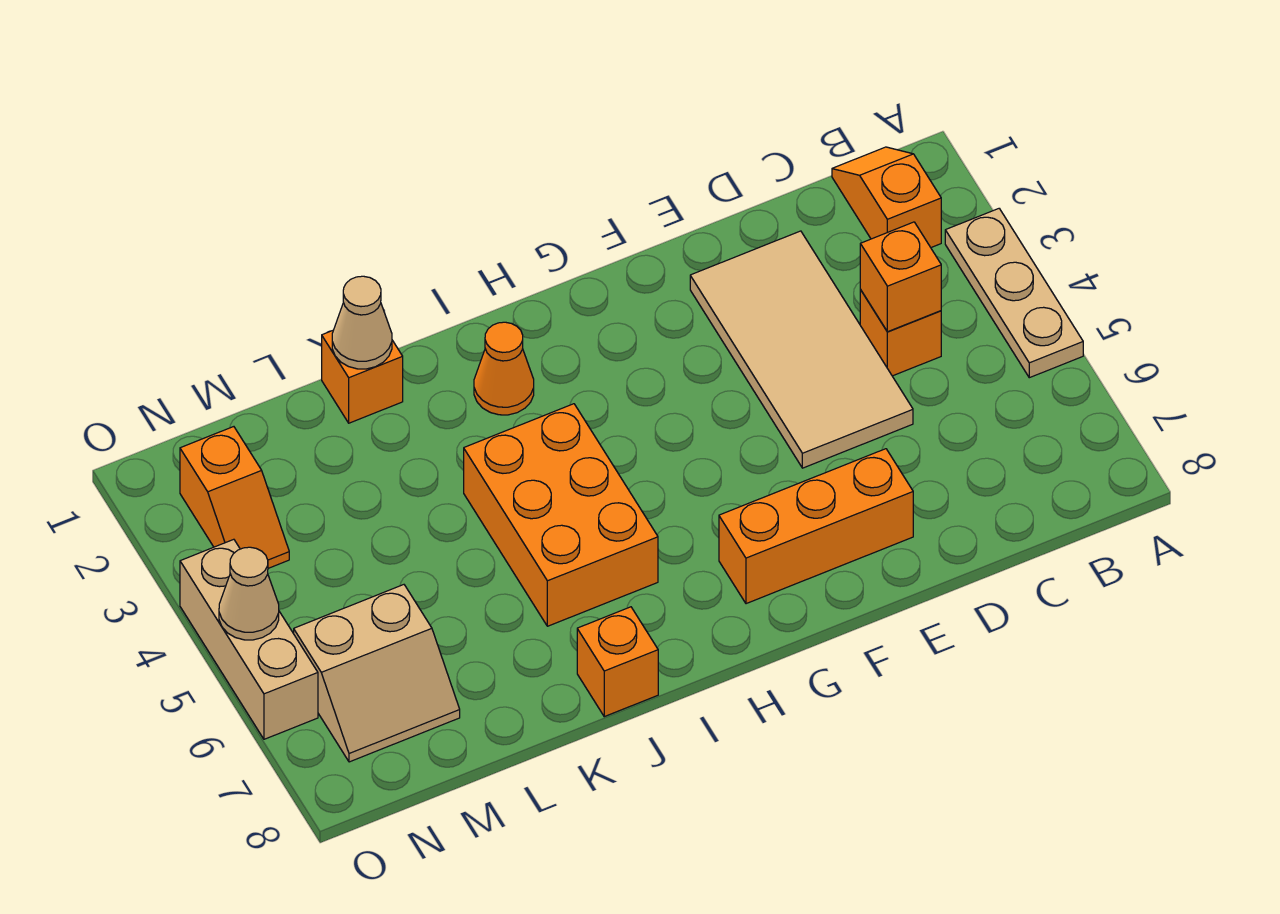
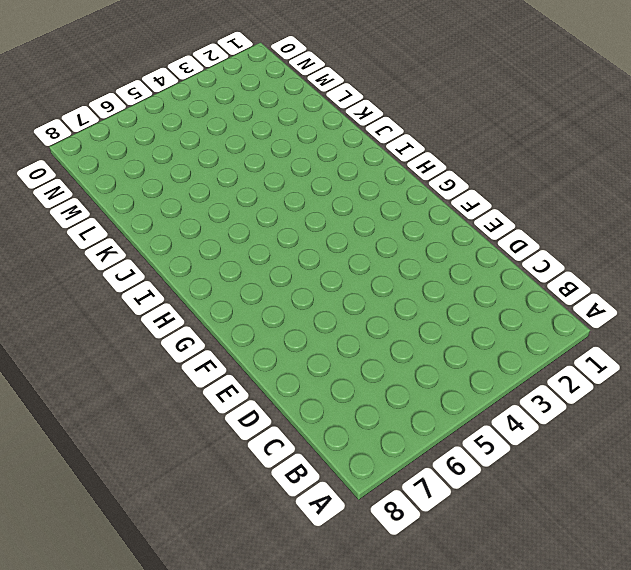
none -> tan plate A3:A5 level 1
none -> orange slope B1:B2 level 1 top 2
none -> orange brick C4 level 1

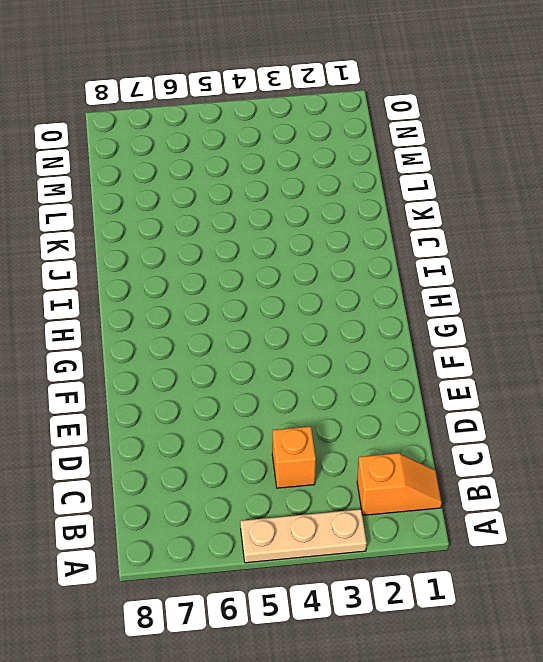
none -> tan tile D2:E5 level 1
none -> orange brick E7:G7 level 1
none -> orange cone I2 level 1

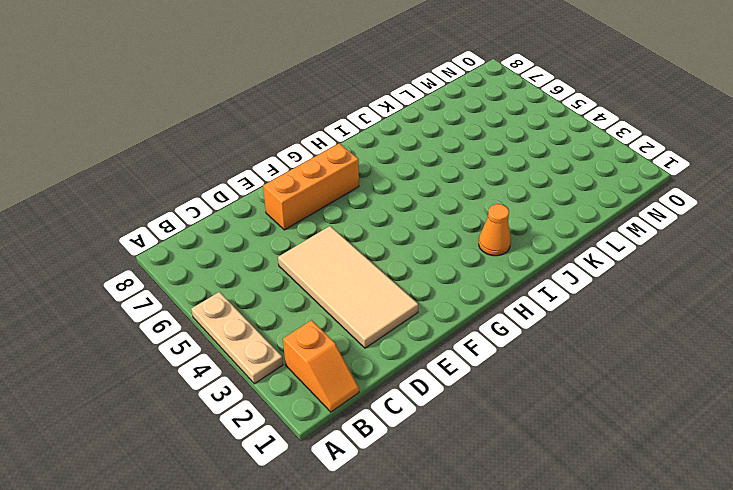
none -> orange brick C4 level 1
none -> orange brick I4:J6 level 1
none -> orange brick J8 level 1

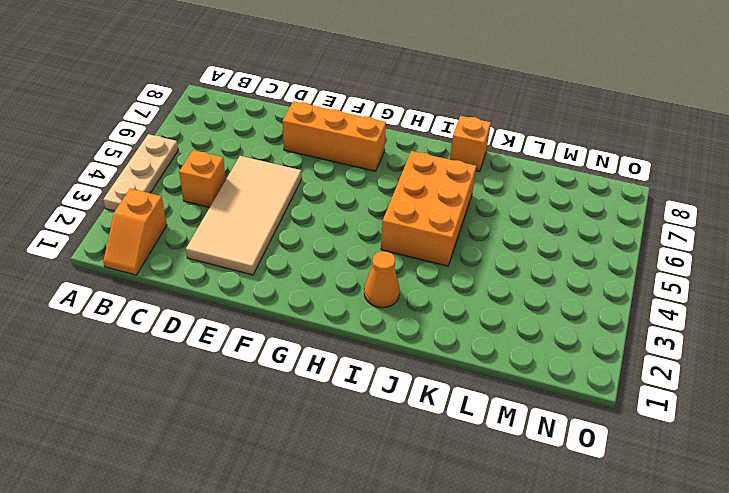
none -> orange brick K1 level 1
none -> tan slope M6:N7 level 1 top 6
none -> orange slope N2:N3 level 1 top 2

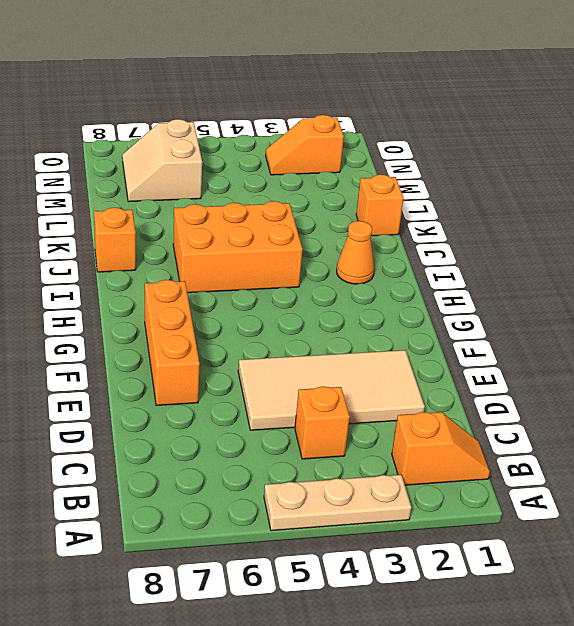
none -> tan brick O4:O6 level 1
none -> orange brick C4 level 2
none -> tan cone K1 level 2

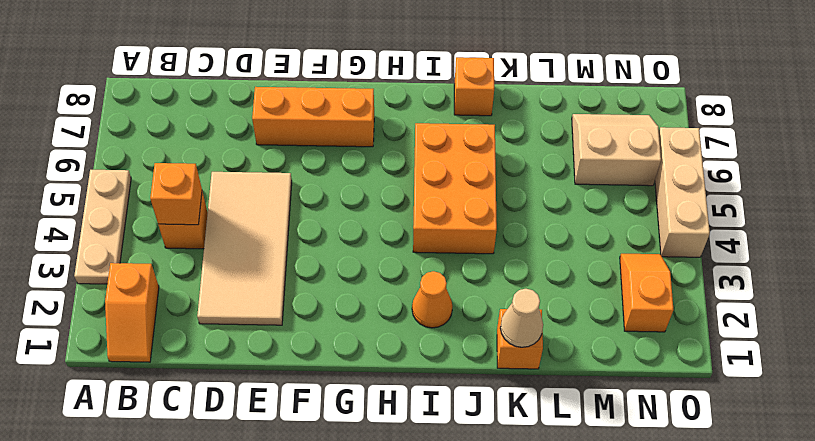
none -> tan cone O5 level 2

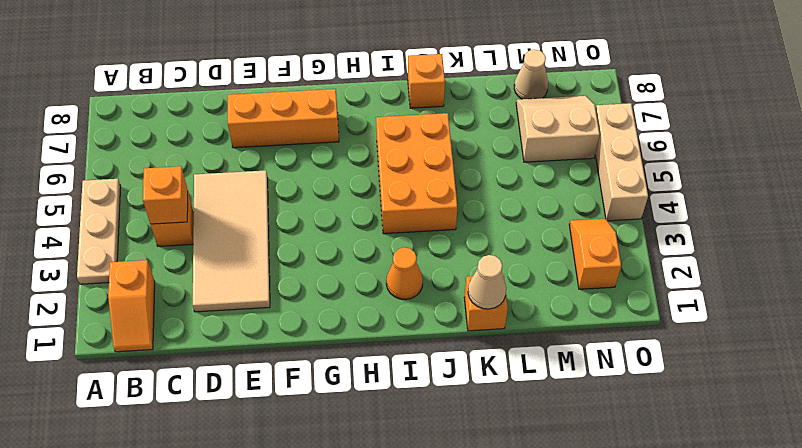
tan cone M8 level 1 -> tan cone O5 level 2

